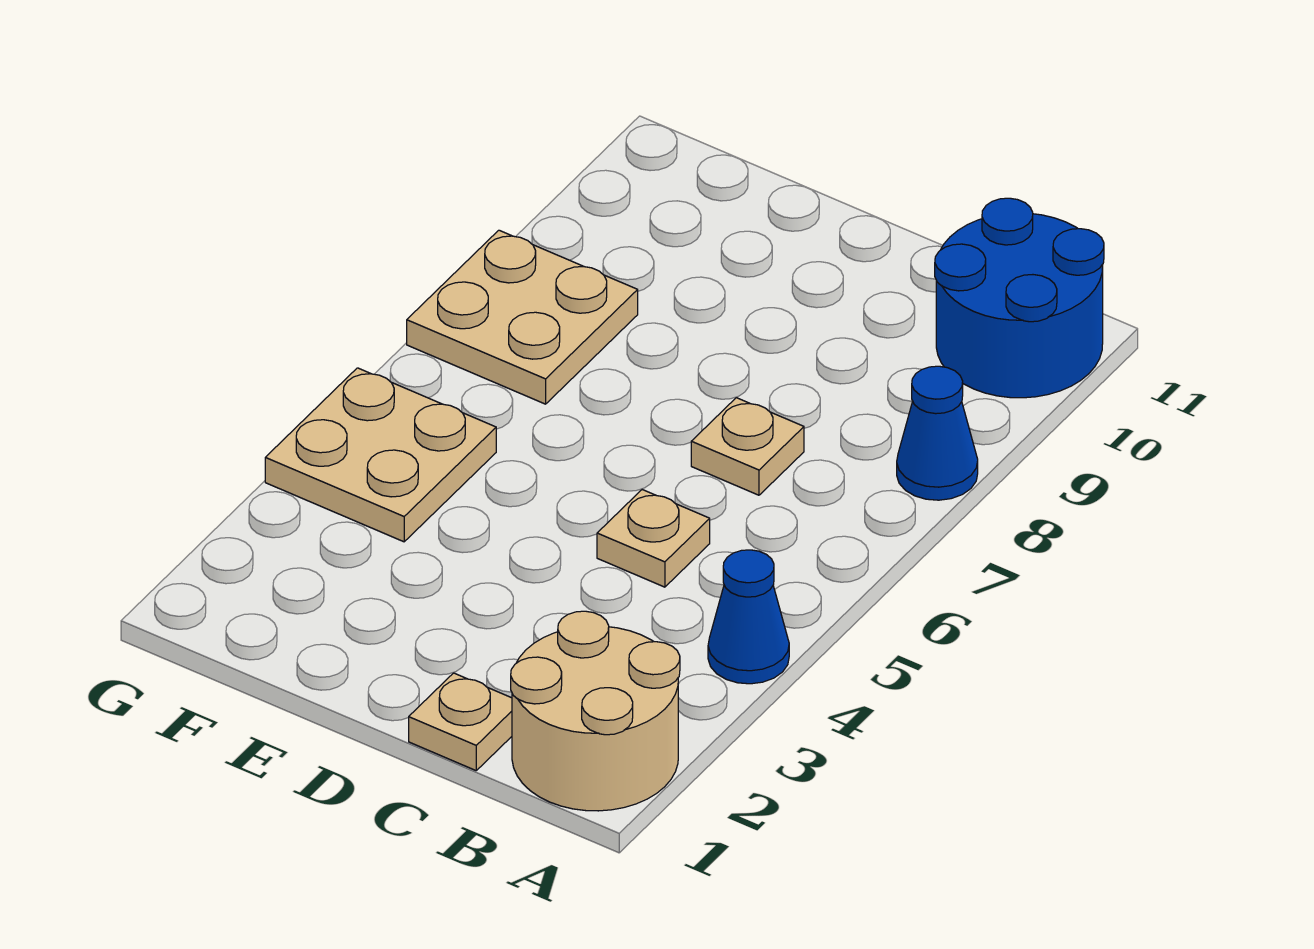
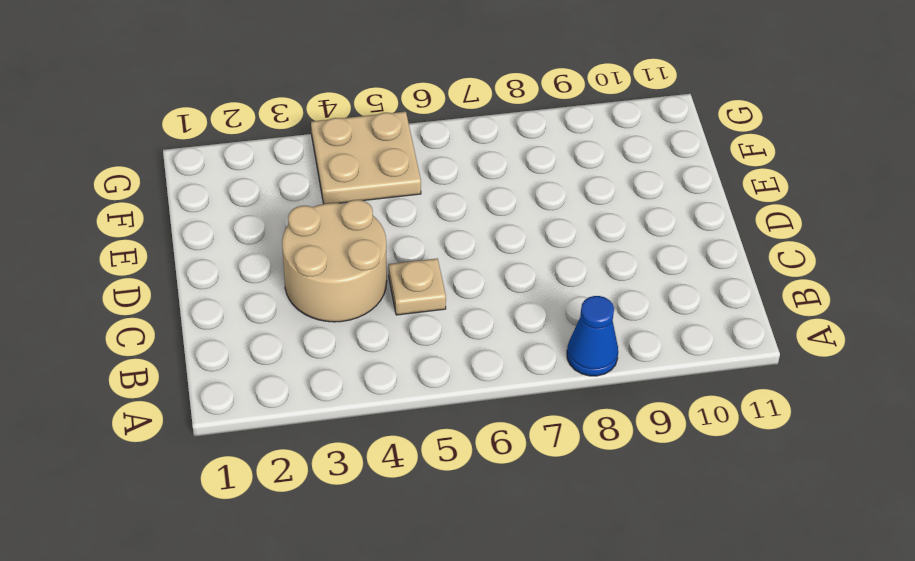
tan round brick C3:D4 level 1 -> tan round brick A1:B2 level 1
none -> blue cone A4 level 1
none -> blue round brick A10:B11 level 1

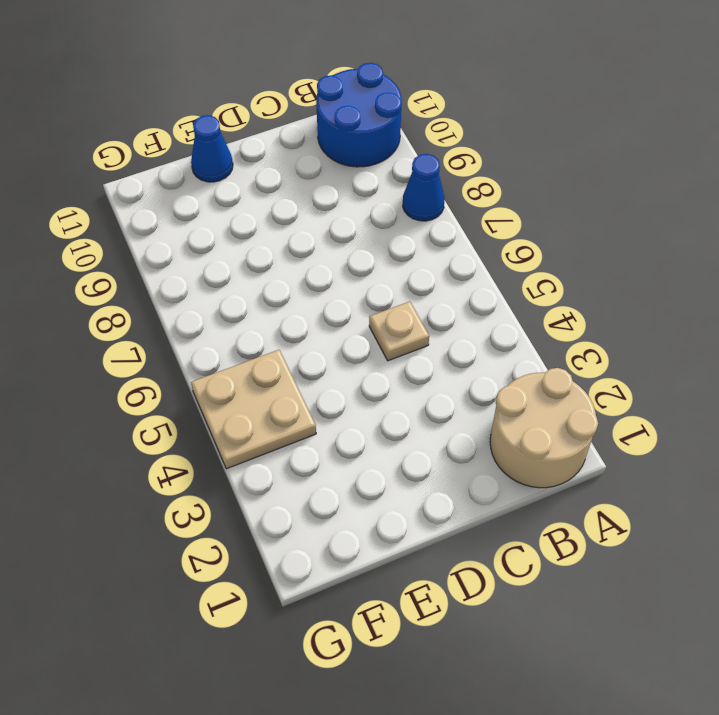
blue cone E11 level 1 -> blue cone A4 level 1
none -> tan plate C1 level 1
none -> tan plate C7 level 1

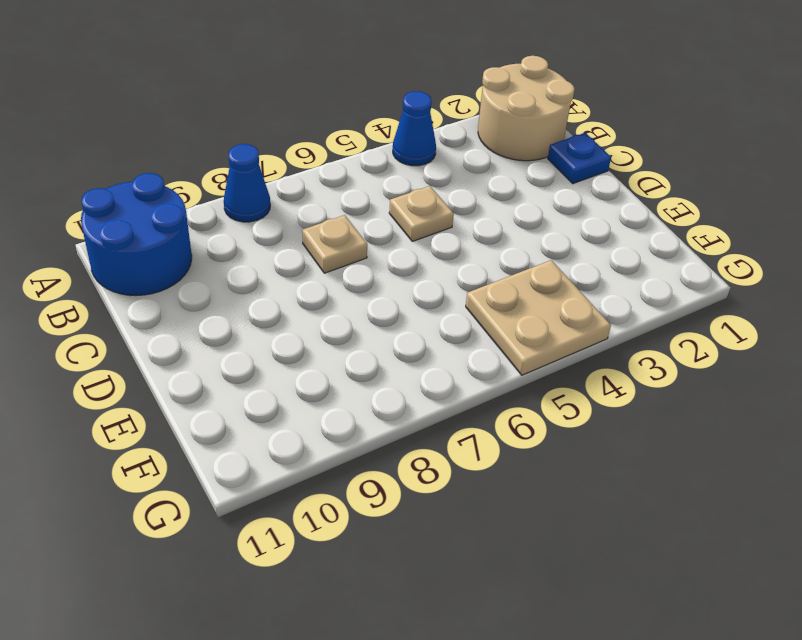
blue plate C1 level 1 -> tan plate C1 level 1
none -> tan plate F7:G8 level 1

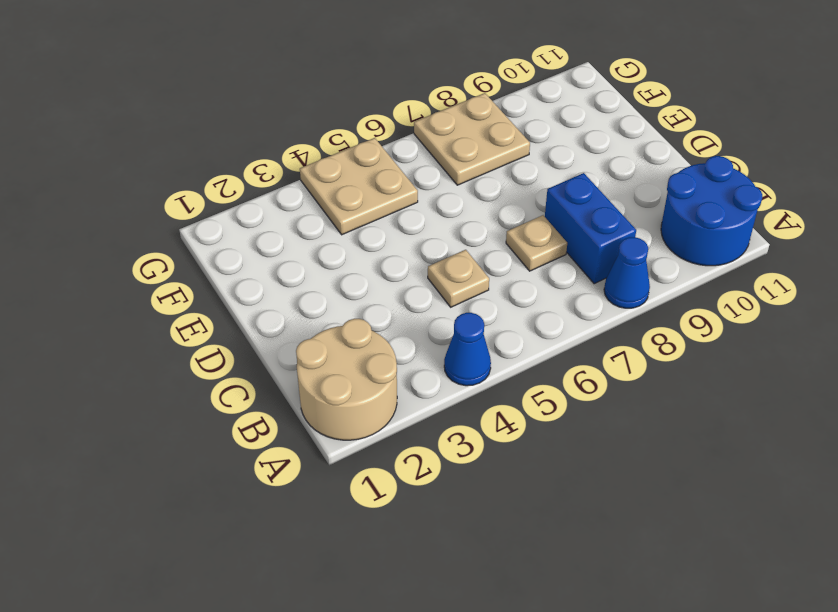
blue brick B8:C8 level 1 -> none
none -> tan plate C1 level 1

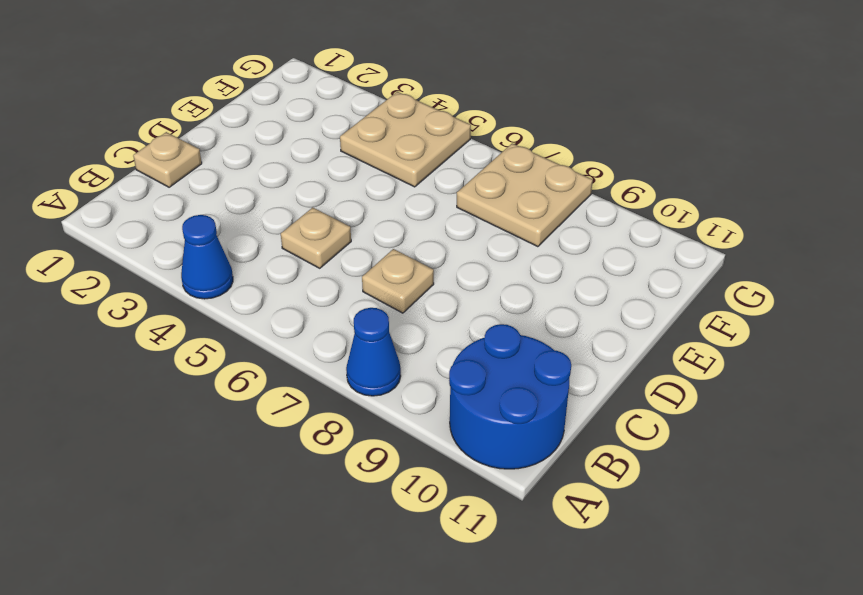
none -> tan round brick A1:B2 level 1

